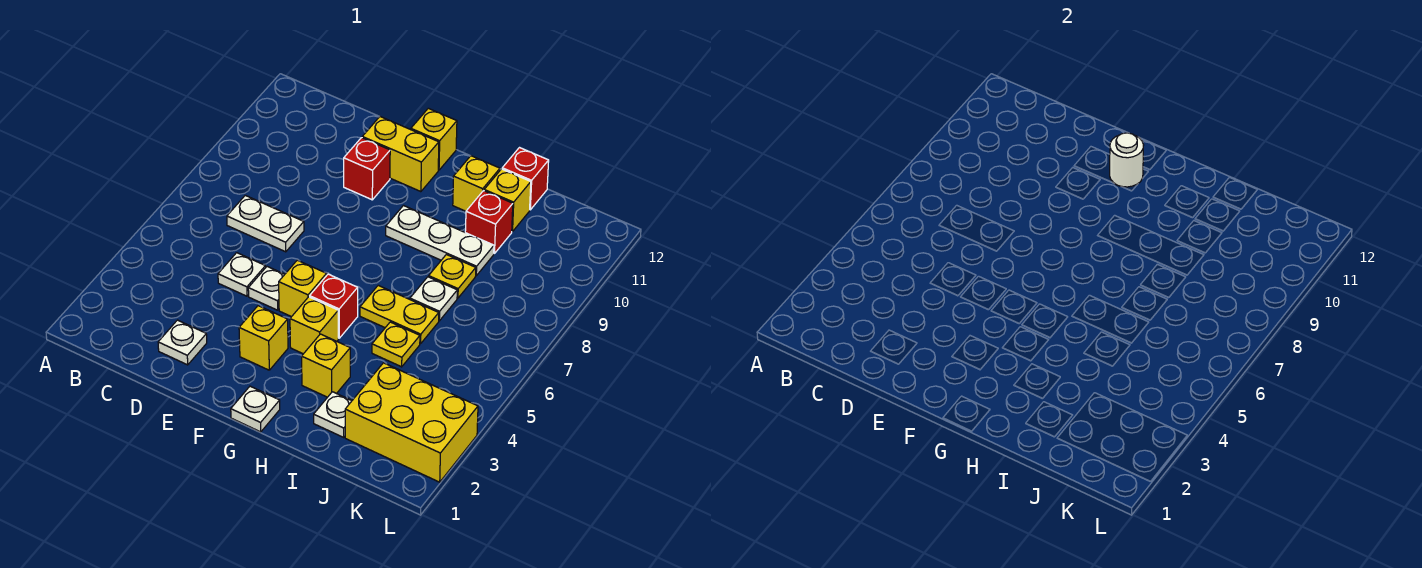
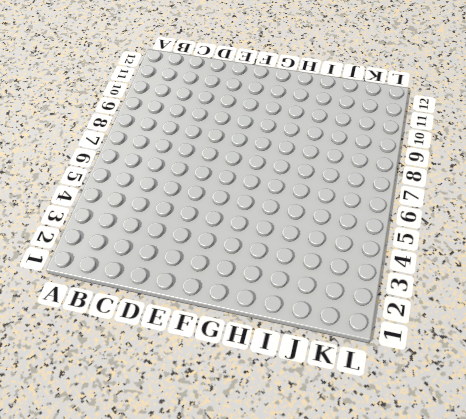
none -> white plate C7:D7 level 1
none -> white plate D2 level 1
none -> white plate D5 level 1

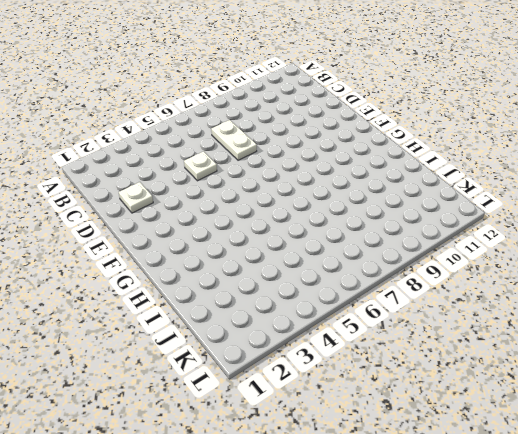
none -> white plate E5 level 1
none -> red brick E10 level 1
none -> yellow brick E11:F11 level 1

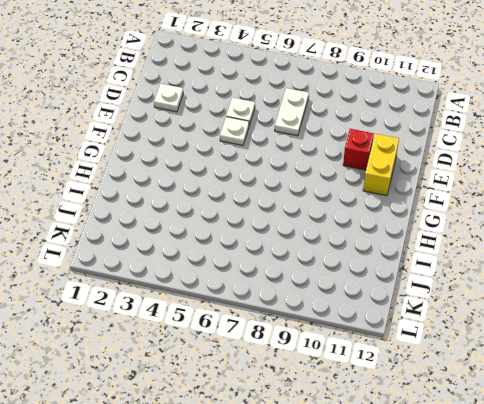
none -> yellow brick F3 level 1
none -> yellow brick F5 level 1
none -> yellow brick F12 level 1

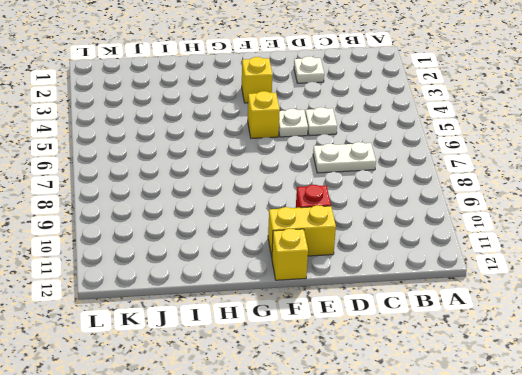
none -> white plate G1 level 1
none -> yellow brick G4 level 1
none -> red brick G5 level 1

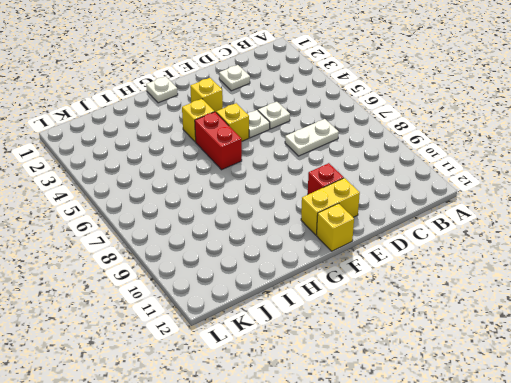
red brick G5:G6 level 1 -> red brick G5 level 1
none -> white plate G9:I9 level 1
none -> yellow brick H3 level 1
none -> yellow plate H6:I6 level 1

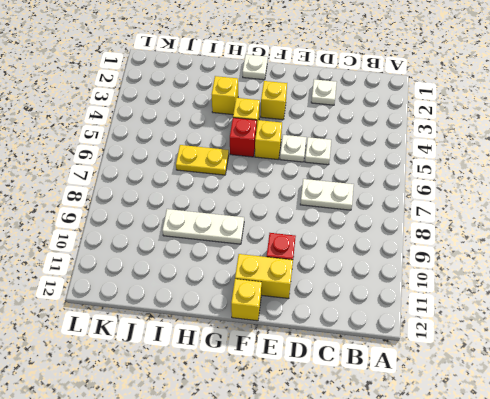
none -> yellow brick H11 level 1
none -> white plate I2 level 1
none -> yellow plate I5 level 1

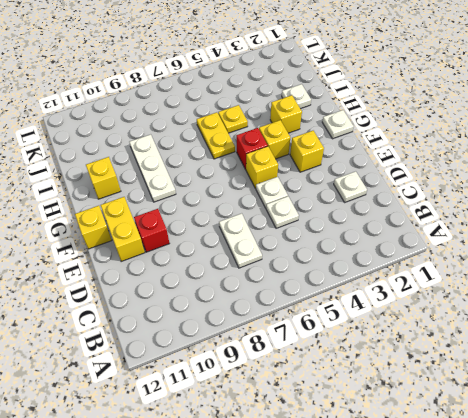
none -> white plate I7 level 1
none -> yellow plate I8 level 1
none -> red brick I10 level 1

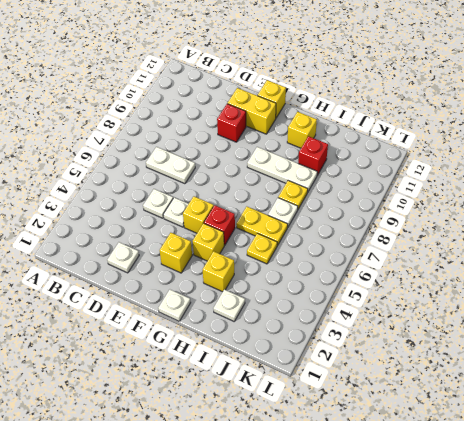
none -> yellow brick I11 level 1
none -> red brick I12 level 1
none -> yellow brick J2:L3 level 1

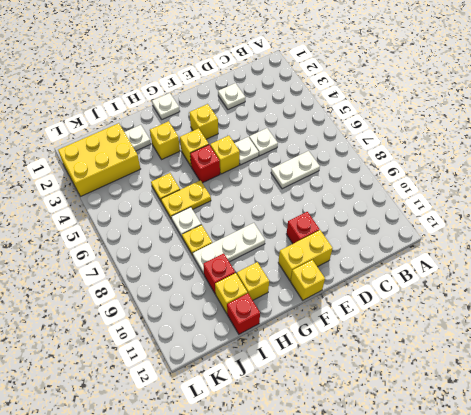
none -> white round brick F11 level 2

